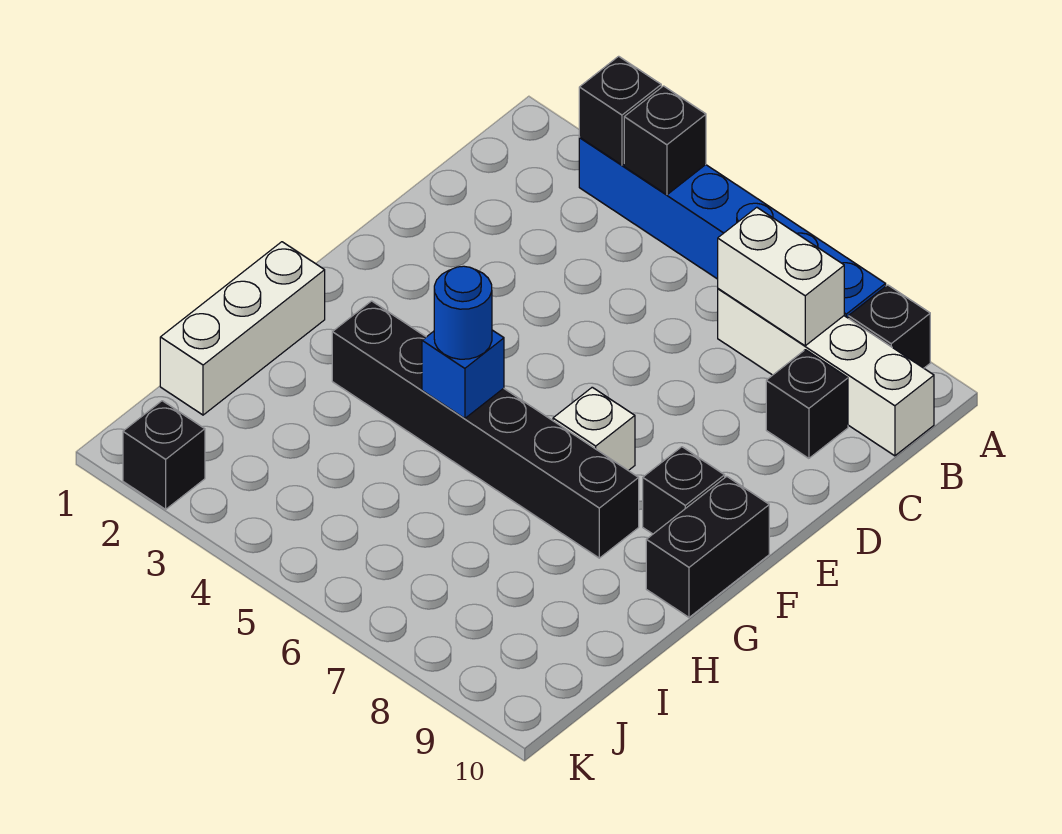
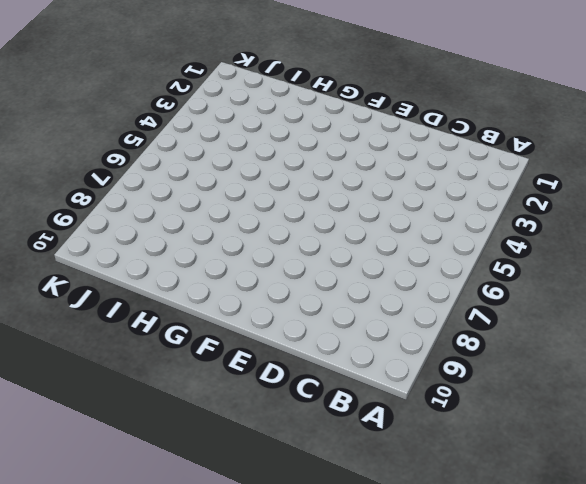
none -> blue brick A3:A8 level 1
none -> black brick A9 level 1
none -> white brick B7:B10 level 1

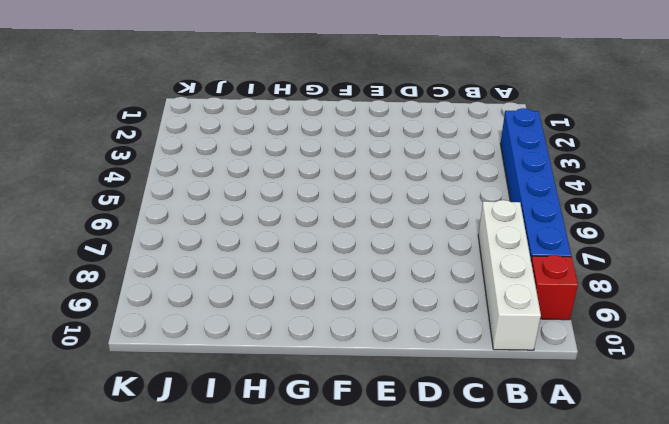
red brick A9 level 1 -> black brick A9 level 1
none -> black brick C9 level 1
none -> white brick F7 level 1
none -> black brick F9 level 1

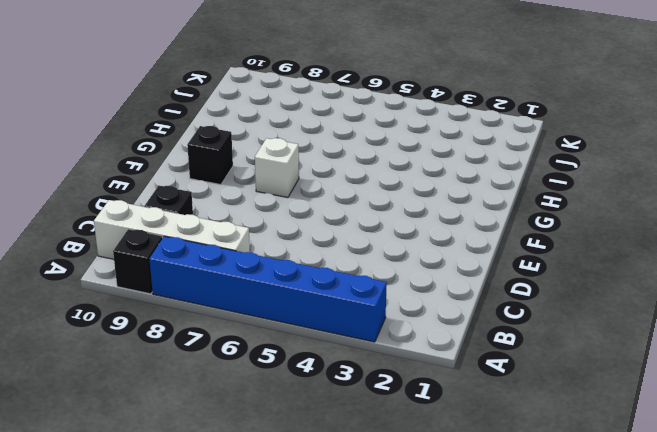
none -> black brick F10:G10 level 1
none -> white brick G1:I1 level 1
none -> black brick G3:G8 level 1

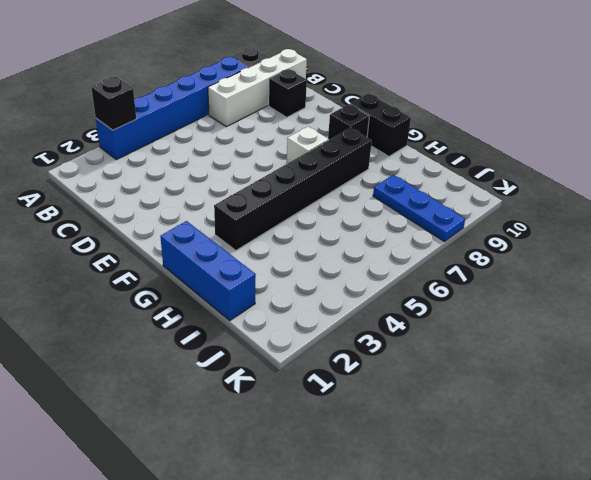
blue brick G1:I1 level 1 -> white brick G1:I1 level 1
blue plate I8:K8 level 1 -> none
none -> black brick K2 level 1
none -> black brick A4 level 2
none -> white brick B7:B8 level 2

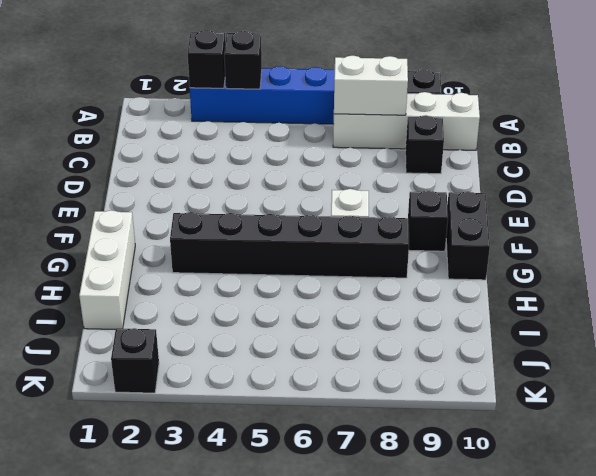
none -> blue brick G5 level 2
none -> blue round brick G5 level 3

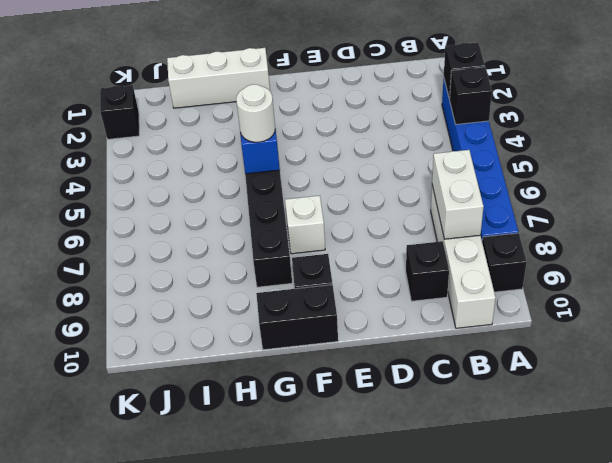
white round brick G5 level 3 -> blue round brick G5 level 3

